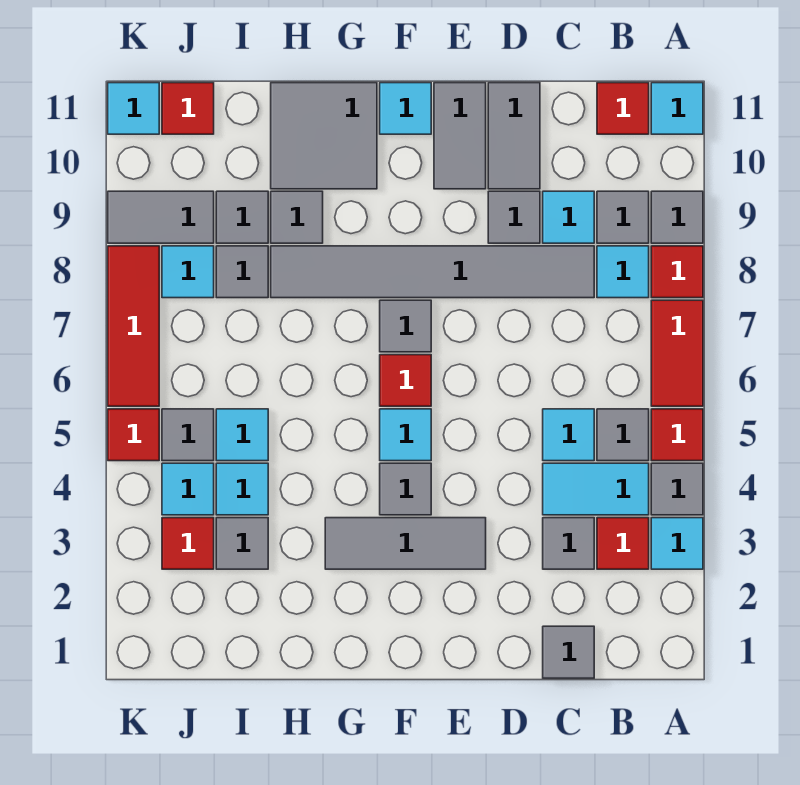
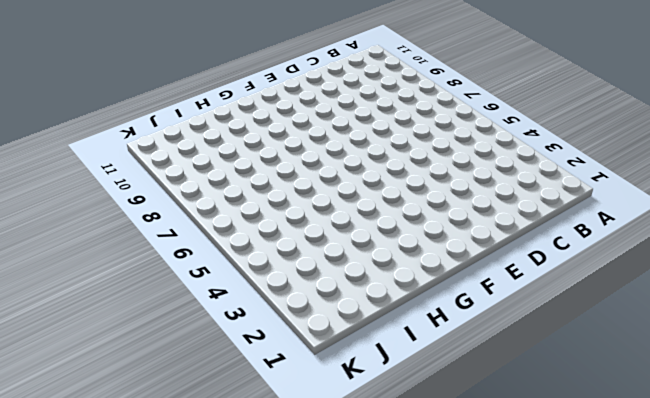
none -> cyan tile A3 level 1
none -> grey tile A4 level 1
none -> red tile A5 level 1
none -> red tile A6:A7 level 1

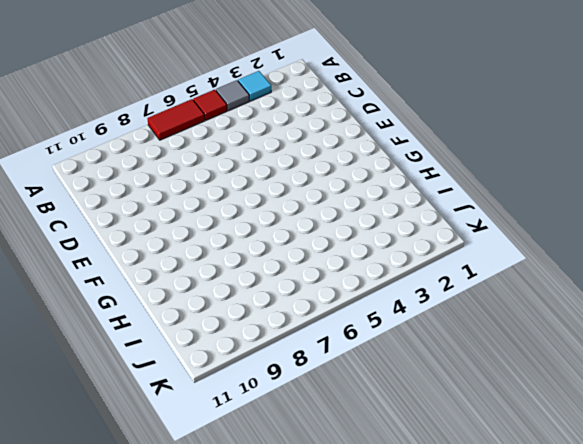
none -> red tile A8 level 1
none -> grey tile A9 level 1
none -> cyan tile A11 level 1
none -> red tile B3 level 1

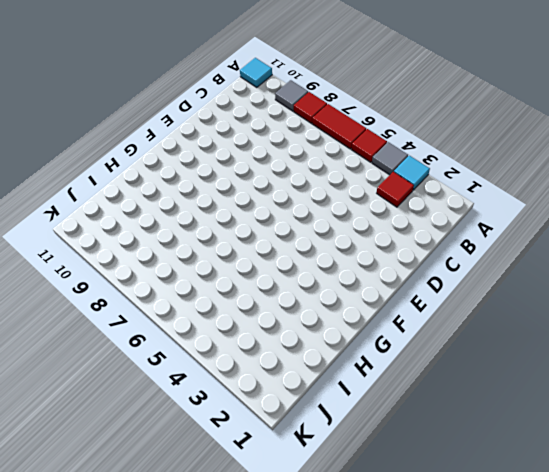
none -> cyan tile B4:C4 level 1
none -> grey tile B5 level 1
none -> cyan tile B8 level 1
none -> grey tile B9 level 1

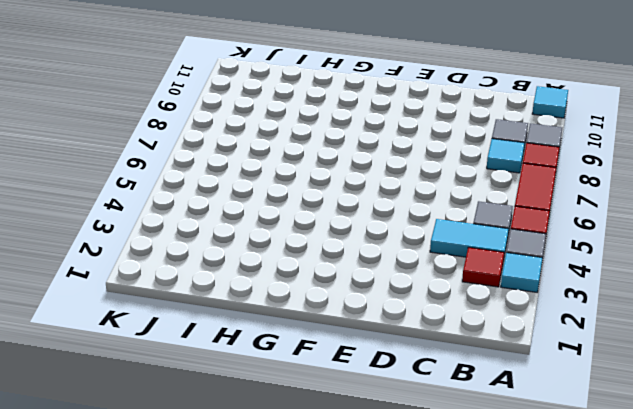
none -> red tile B11 level 1
none -> grey tile C1 level 1
none -> grey tile C3 level 1
none -> cyan tile C5 level 1

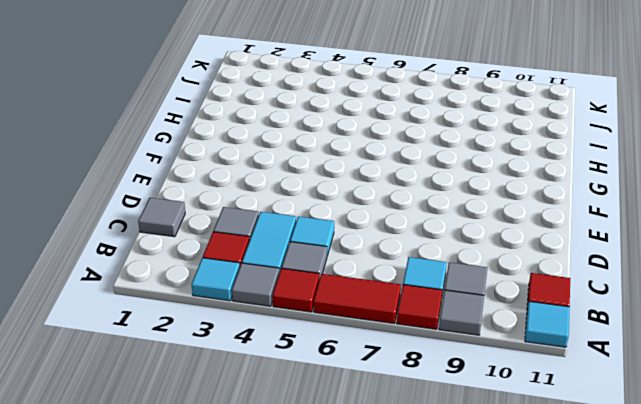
none -> grey tile C8:H8 level 1
none -> cyan tile C9 level 1
none -> grey tile D9 level 1
none -> grey tile D10:D11 level 1

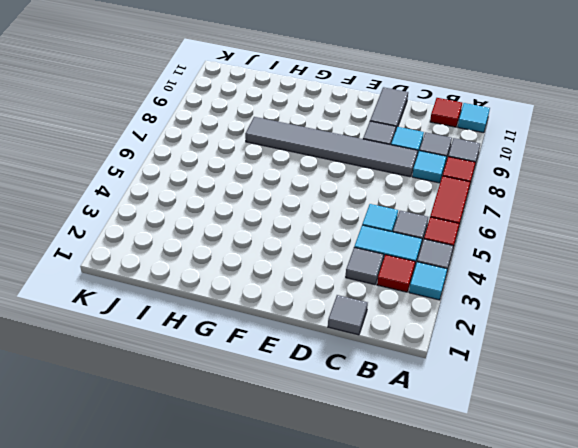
none -> grey tile E3:G3 level 1
none -> grey tile E10:E11 level 1
none -> grey tile F4 level 1
none -> cyan tile F5 level 1

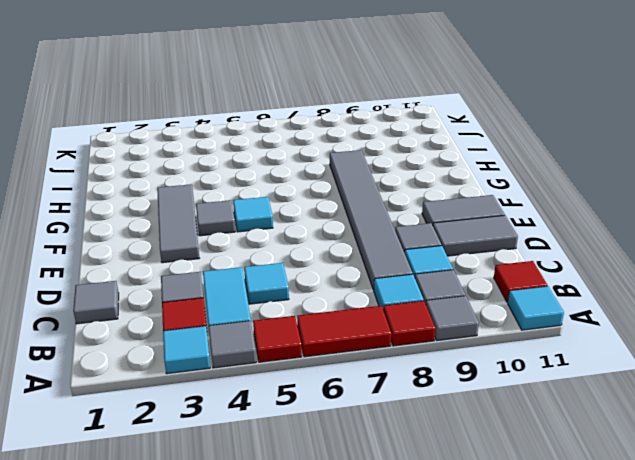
none -> grey tile B5 level 1
none -> red tile F6 level 1
none -> grey tile F7 level 1
none -> cyan tile F11 level 1

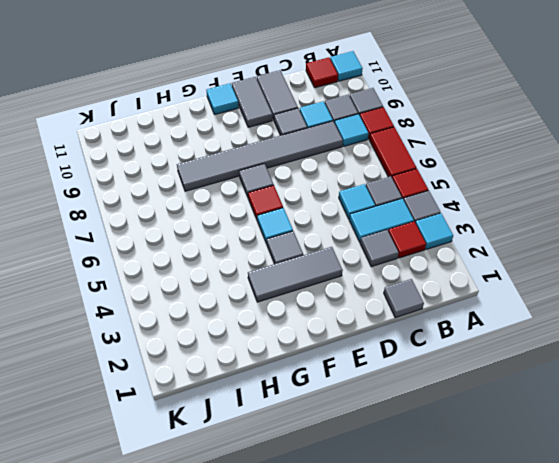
none -> grey tile G10:H11 level 1
none -> grey tile H9 level 1
none -> grey tile I3 level 1
none -> cyan tile I4 level 1

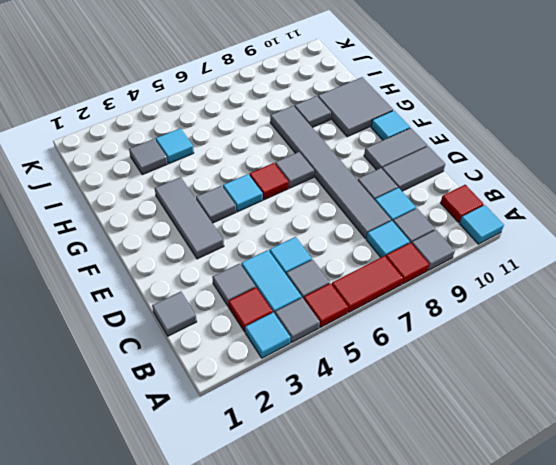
none -> cyan tile I5 level 1
none -> grey tile I8 level 1
none -> grey tile I9 level 1
none -> red tile J3 level 1

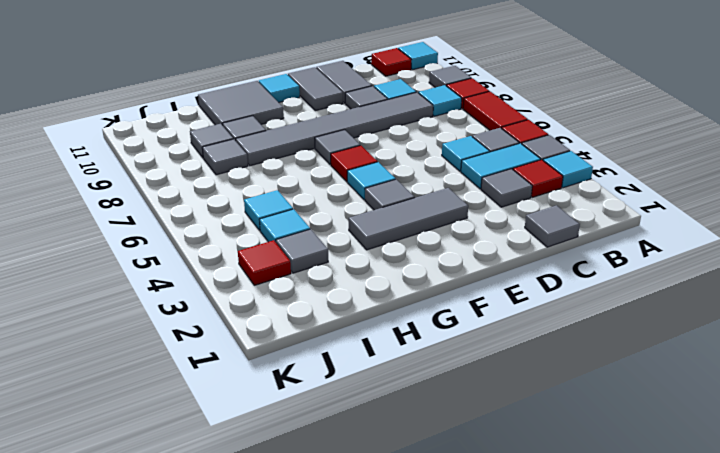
none -> grey tile B9 level 1
none -> cyan tile J4 level 1
none -> grey tile J5 level 1
none -> cyan tile J8 level 1

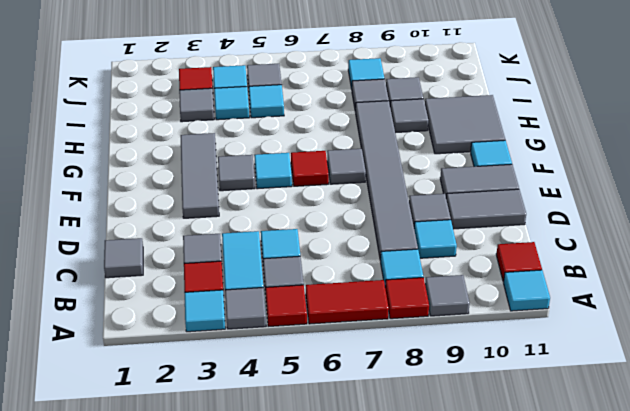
none -> grey tile B9 level 1
none -> grey tile J9:K9 level 1
none -> red tile J11 level 1
none -> red tile K5 level 1

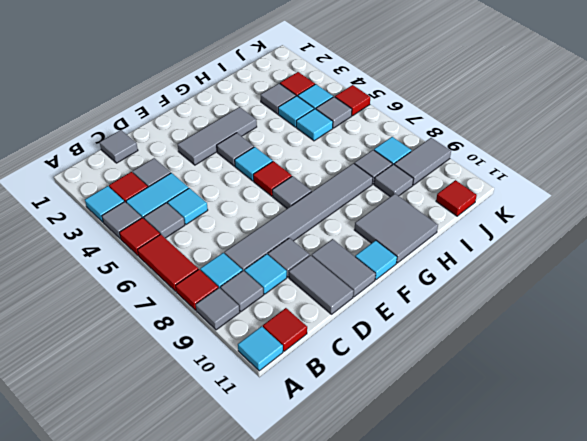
none -> grey tile H9 level 1
none -> red tile K6:K8 level 1
none -> cyan tile K11 level 1

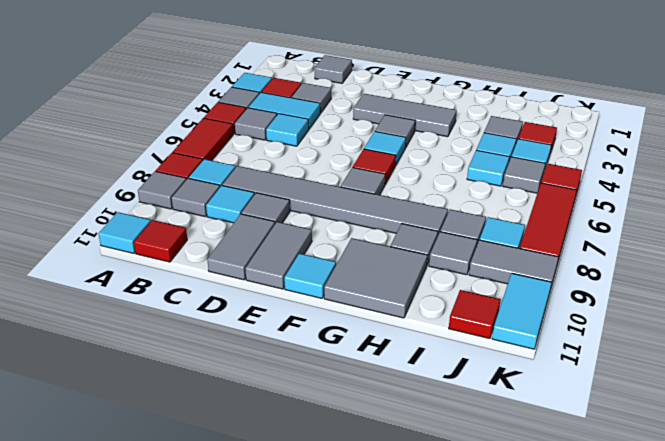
cyan tile K10:K11 level 1 -> cyan tile K11 level 1

